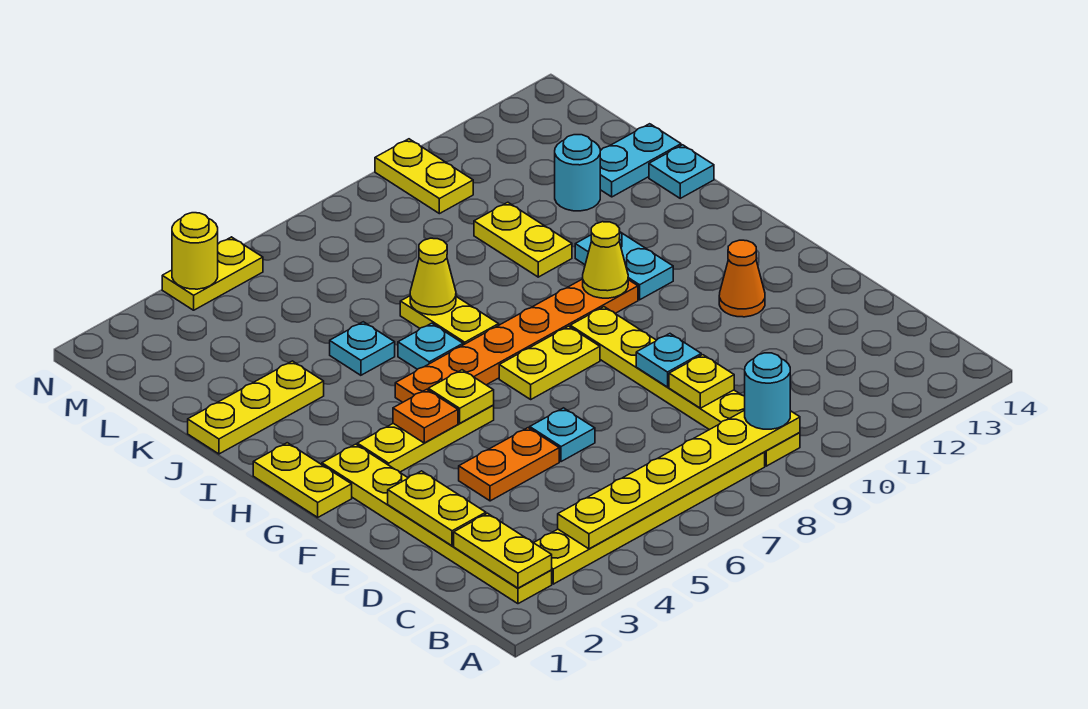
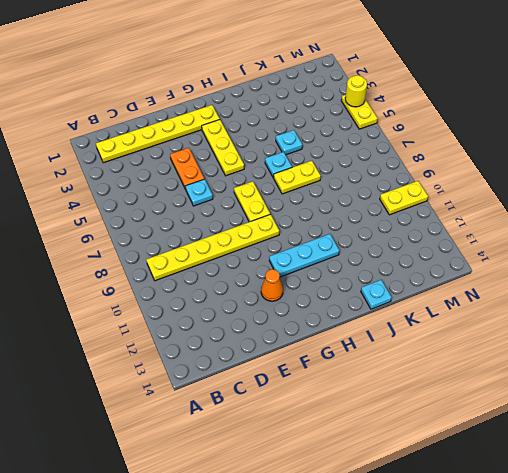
cyan plate G11:I11 level 1 -> cyan plate H11:I11 level 1
none -> yellow plate B3:B8 level 1
none -> yellow plate G1:H1 level 1
none -> orange plate H5:H10 level 1
none -> yellow plate J1:J3 level 1

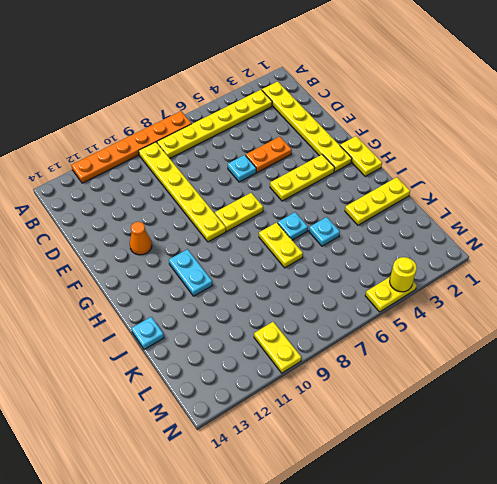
orange plate A7:A12 level 1 -> orange plate H5:H10 level 1
none -> yellow plate J10:K10 level 1
none -> cyan round brick K12 level 1
none -> cyan plate K13:K14 level 1
none -> yellow plate B2:C2 level 2

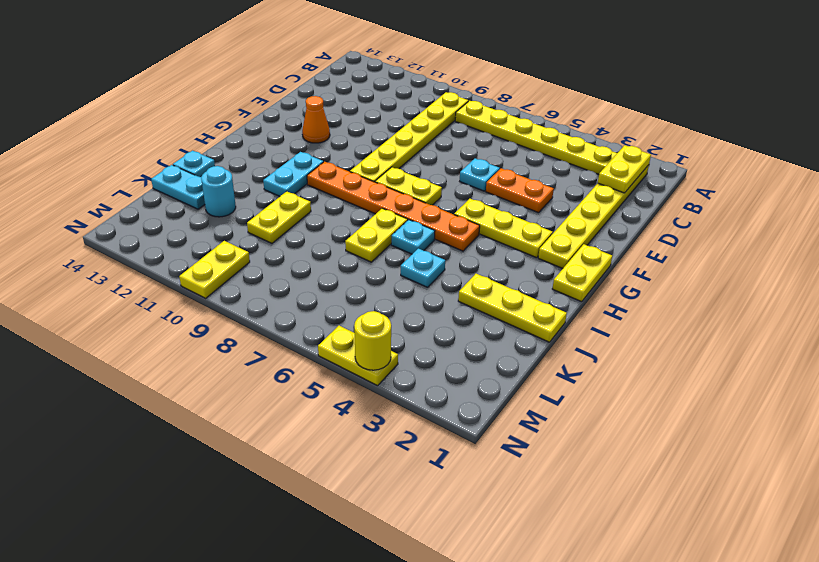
none -> yellow plate B4:B9 level 2
none -> yellow plate D2:E2 level 2
none -> yellow plate D9 level 2
none -> cyan plate E9 level 2

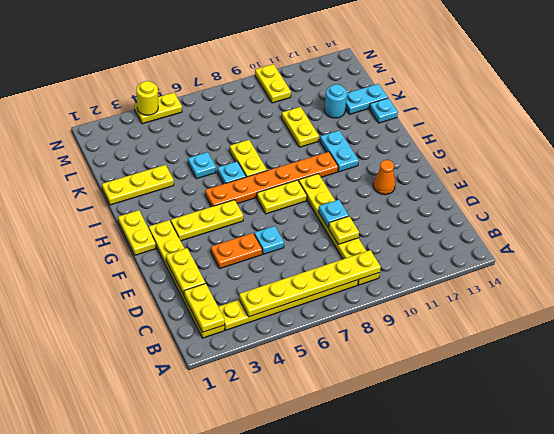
none -> orange plate G4 level 2
none -> yellow plate G5 level 2
none -> yellow cone H10 level 2
none -> yellow cone J7 level 2

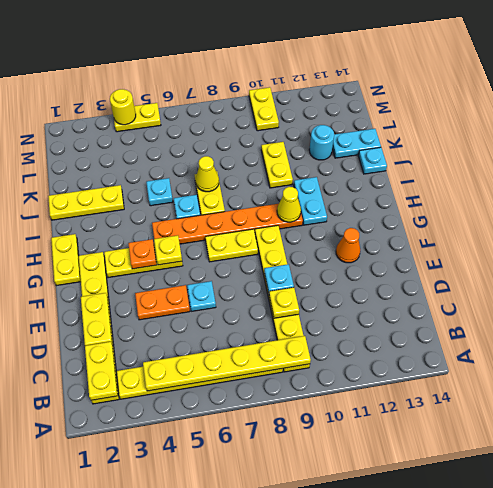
none -> cyan round brick B9 level 3

